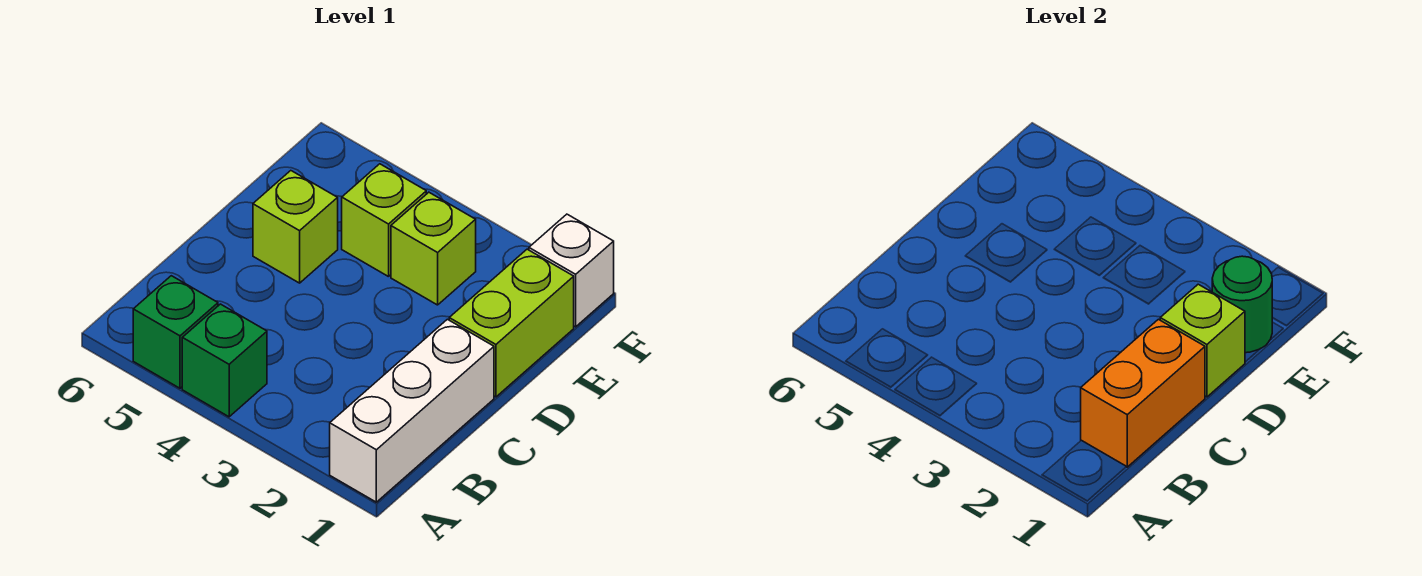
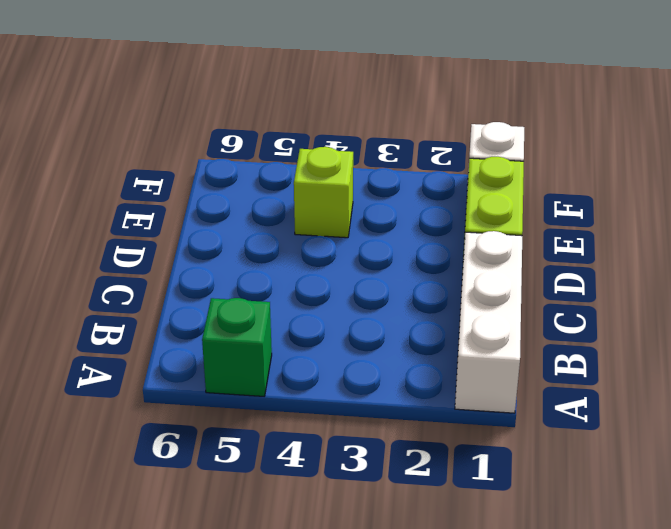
none -> green brick A4 level 1
none -> lime brick D5 level 1

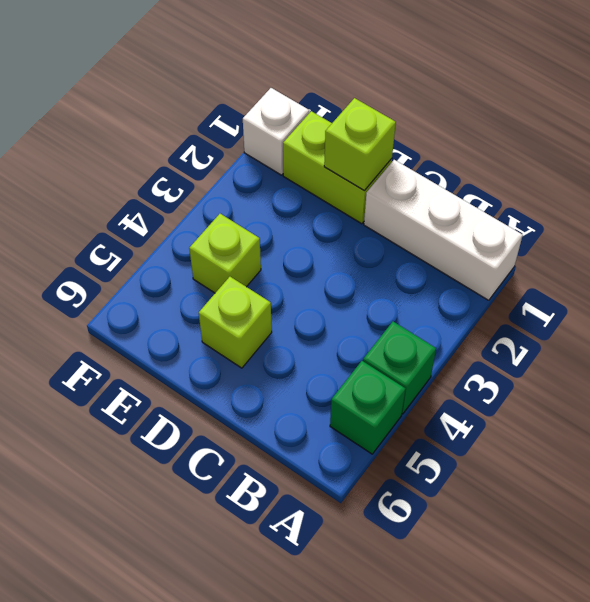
none -> lime brick E3 level 1
none -> orange brick B1:C1 level 2

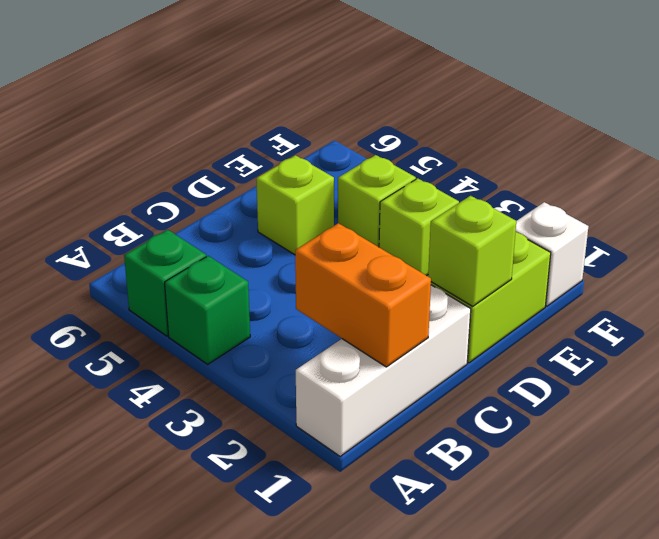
orange brick B1:B2 level 2 -> orange brick B1:C1 level 2
none -> green round brick E1 level 2

